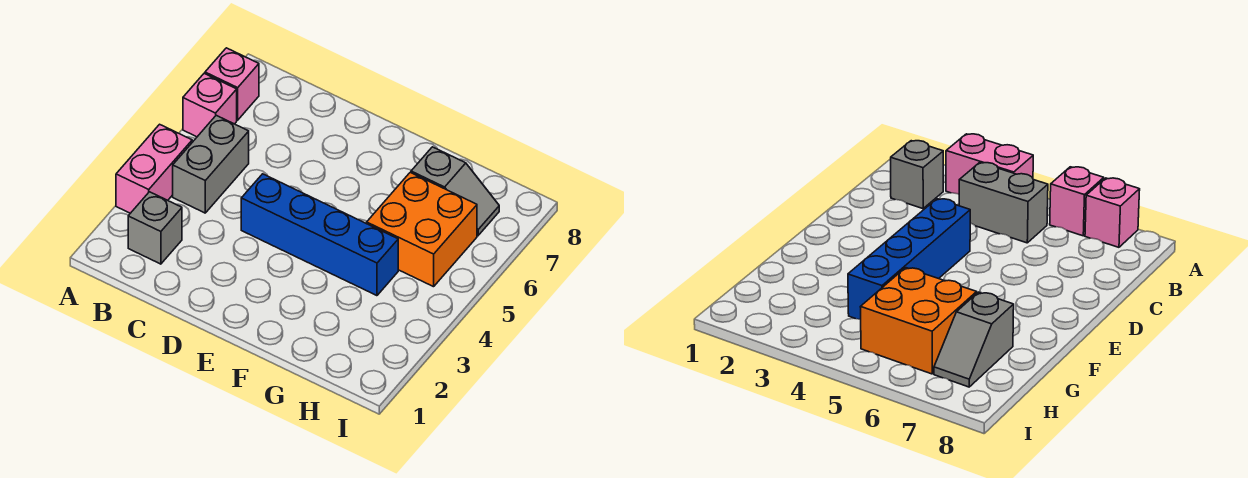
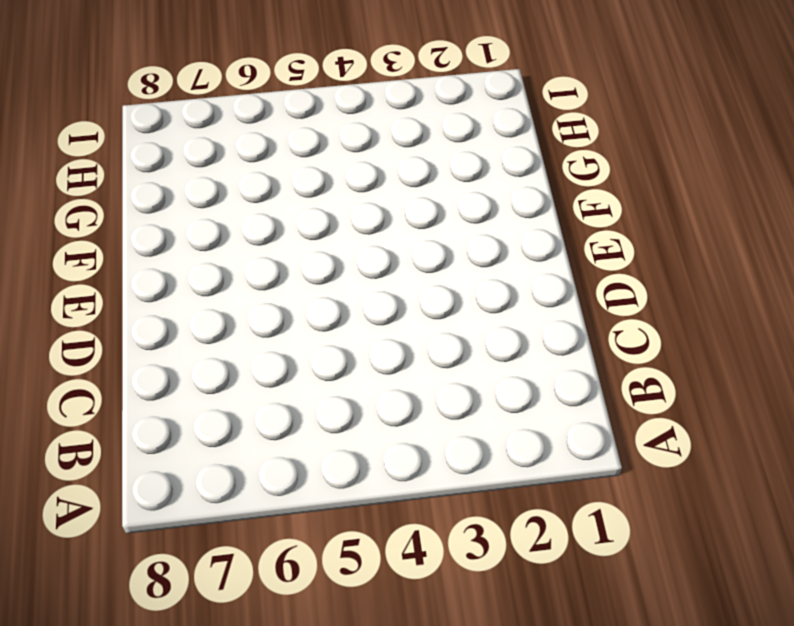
none -> pink brick A3:A4 level 1
none -> pink brick A6 level 1

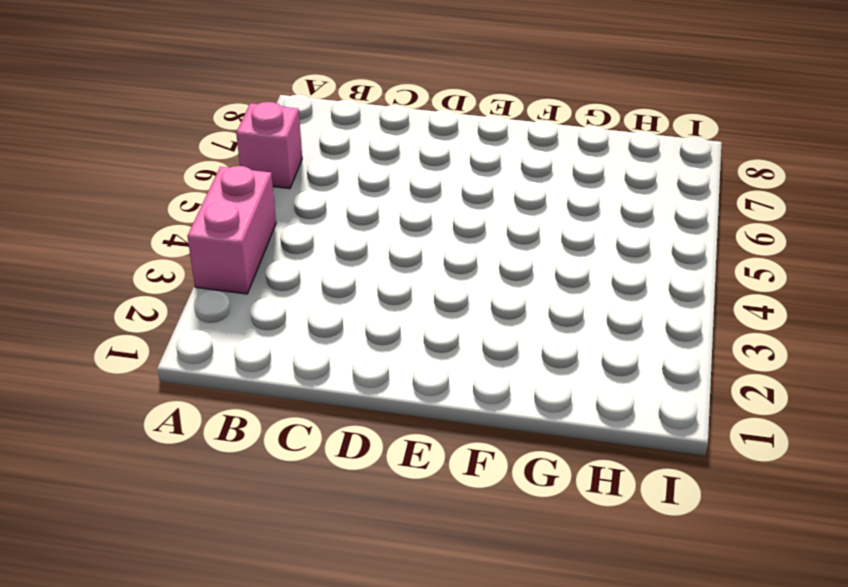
none -> pink brick A7 level 1
none -> grey brick B2 level 1

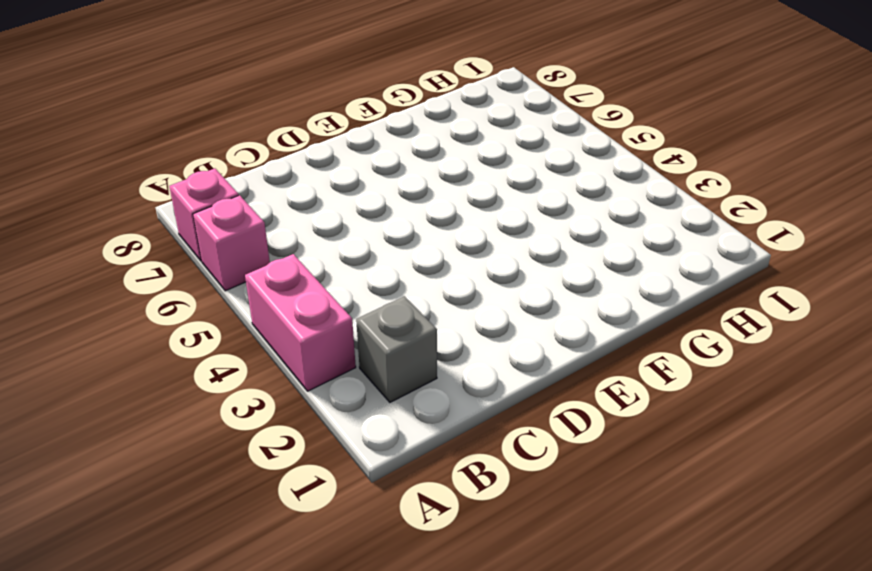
none -> grey brick B4:B5 level 1
none -> blue brick D4:G4 level 1

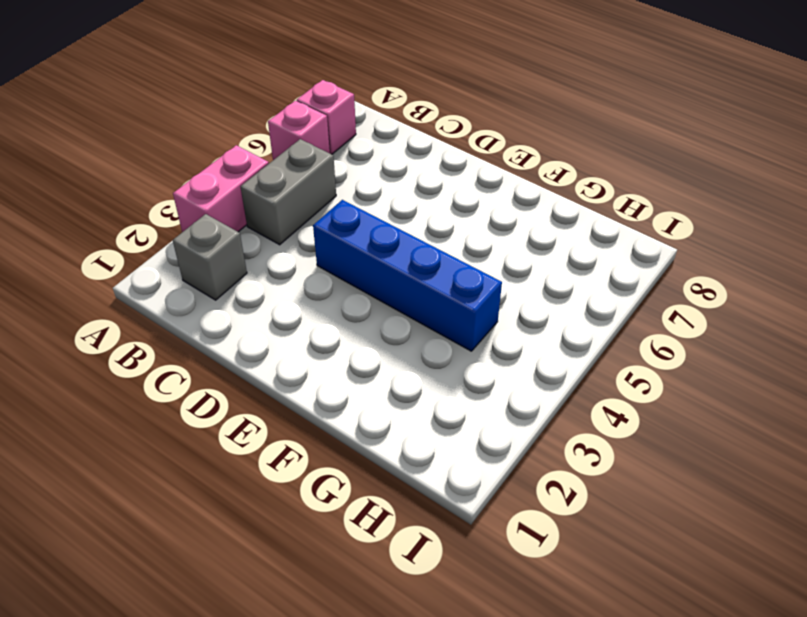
none -> orange brick G5:H6 level 1
none -> grey slope G7:H7 level 1 top G

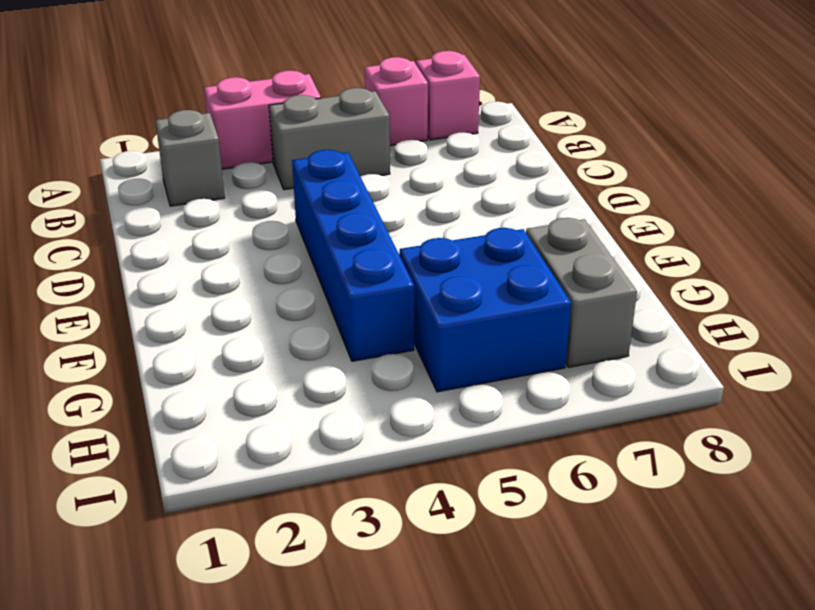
blue brick G5:H6 level 1 -> orange brick G5:H6 level 1
grey brick G7:H7 level 1 -> grey slope G7:H7 level 1 top G

